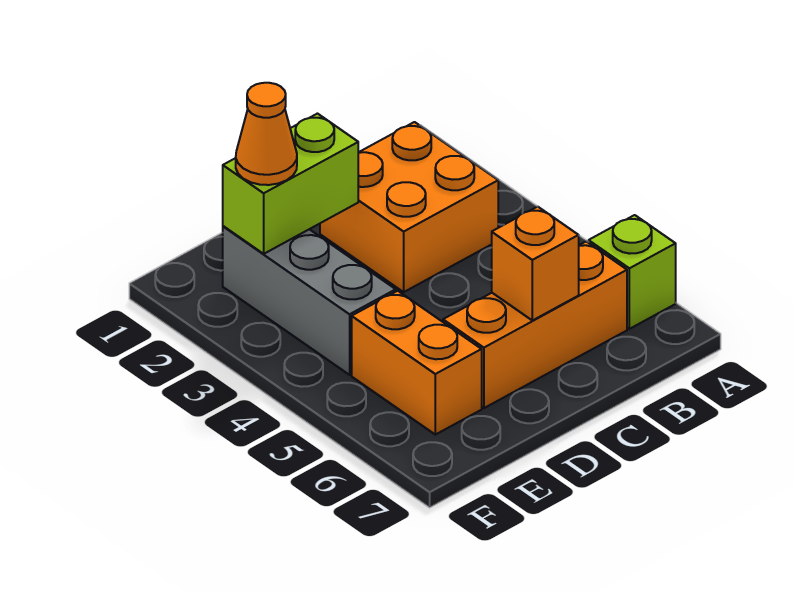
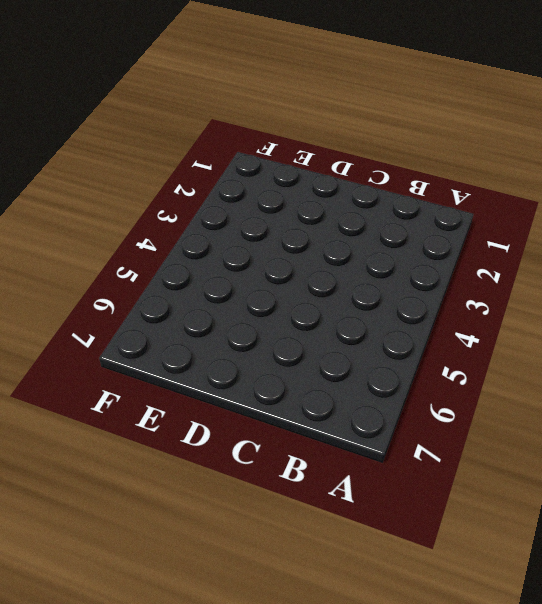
none -> lime brick A6 level 1
none -> orange brick B2:C3 level 1

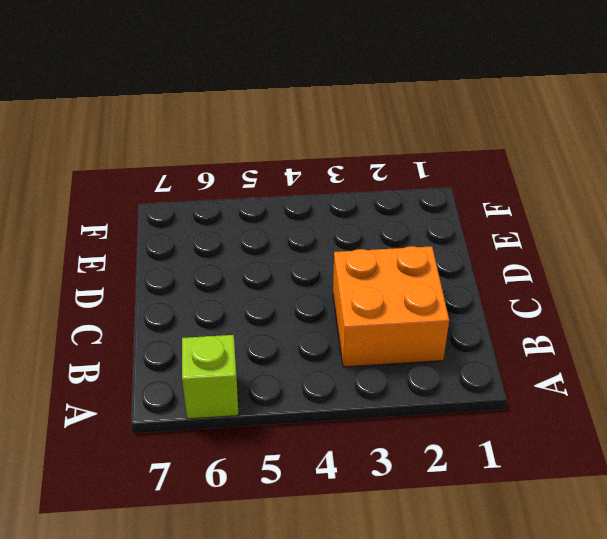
none -> orange brick B6:D6 level 1
none -> grey brick E2:E4 level 1

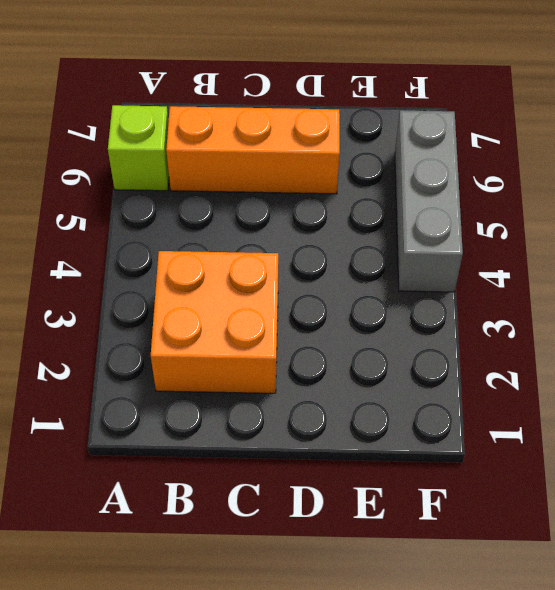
grey brick F4:F6 level 1 -> grey brick E2:E4 level 1
none -> orange brick E5:E6 level 1
none -> orange brick C6 level 2

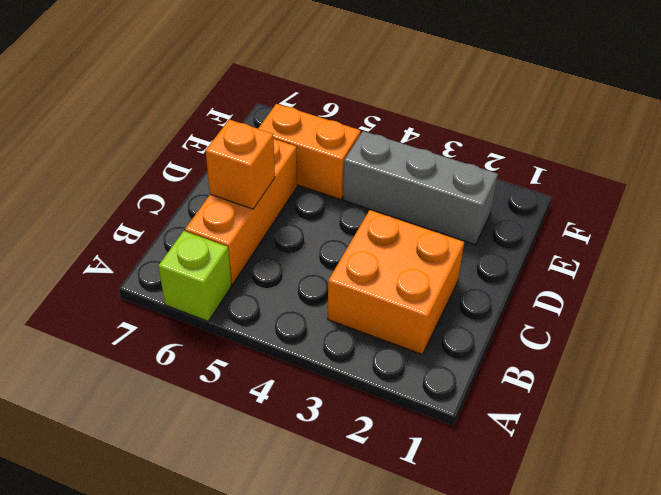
none -> lime brick D2:E2 level 2
none -> orange cone E2 level 3

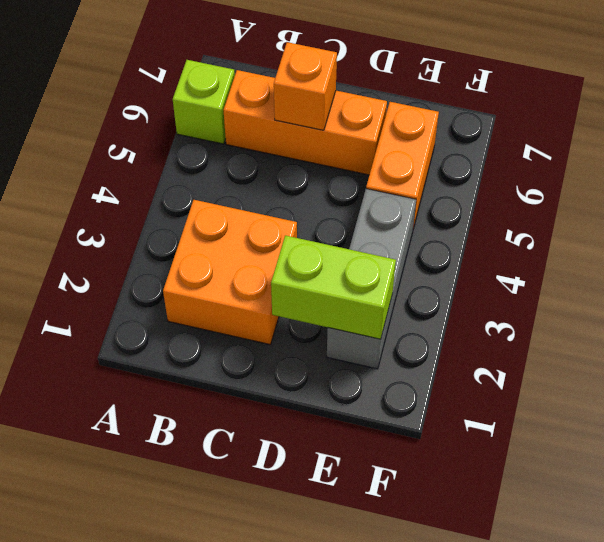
none -> orange cone E2 level 3

